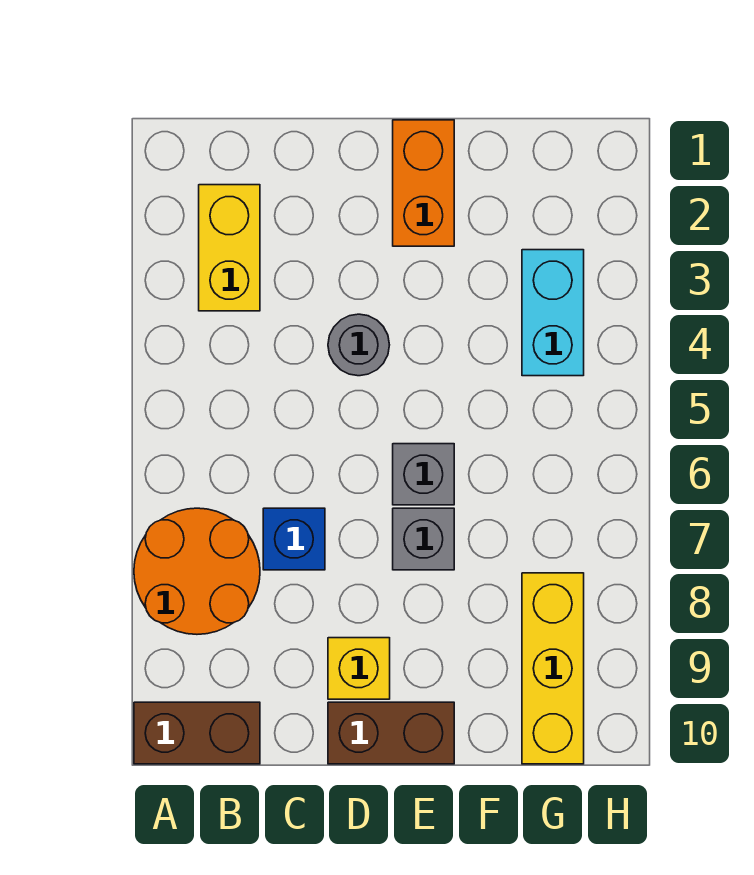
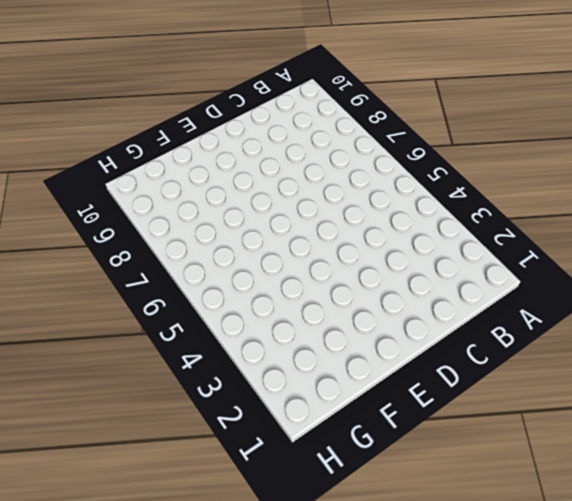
none -> orange round brick A7:B8 level 1
none -> brown brick A10:B10 level 1
none -> yellow brick B2:B3 level 1

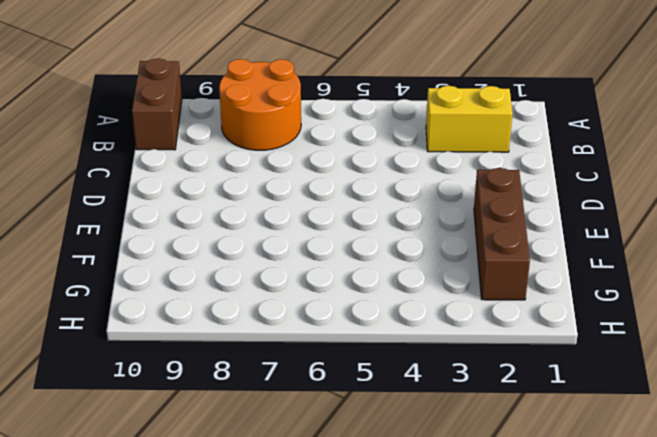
brown brick E2:G2 level 1 -> orange brick E1:E2 level 1
none -> blue brick C7 level 1
none -> grey round brick D4 level 1
none -> yellow brick D9 level 1

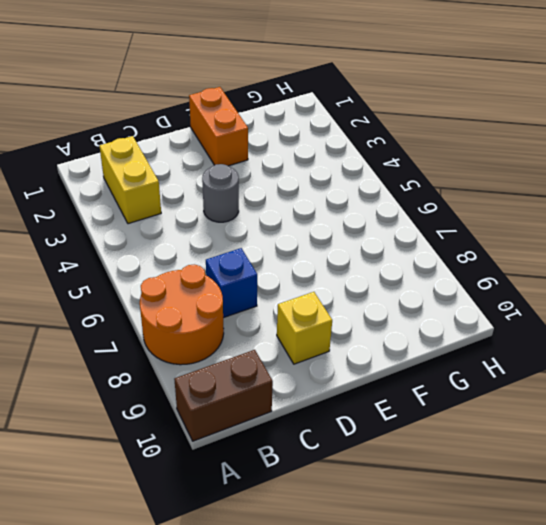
none -> brown brick D10:E10 level 1
none -> grey brick E6 level 1
none -> grey brick E7 level 1

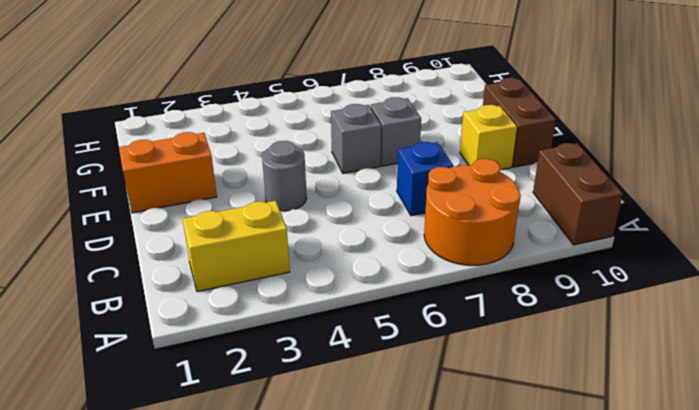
none -> cyan brick G3:G4 level 1
none -> yellow brick G8:G10 level 1

